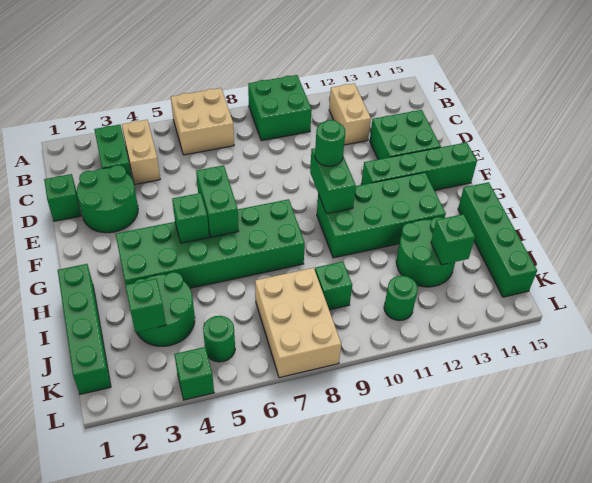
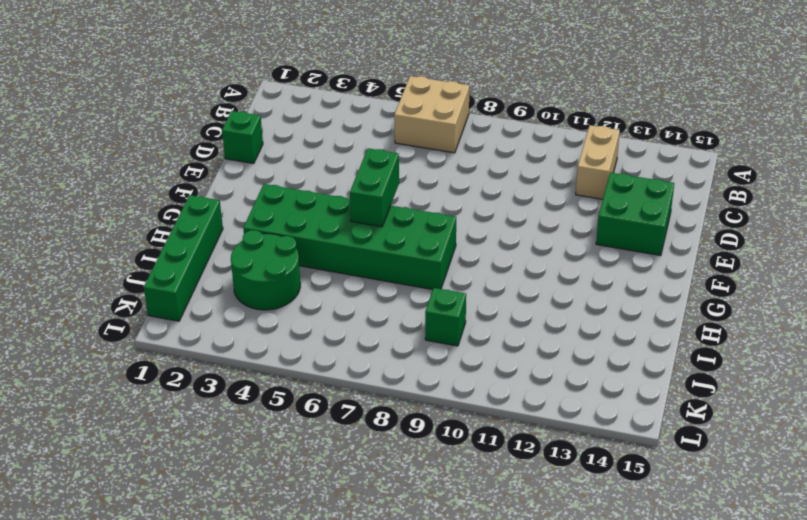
none -> green brick A9:B10 level 1
none -> green brick B3:C3 level 1
none -> tan brick B4:C4 level 1

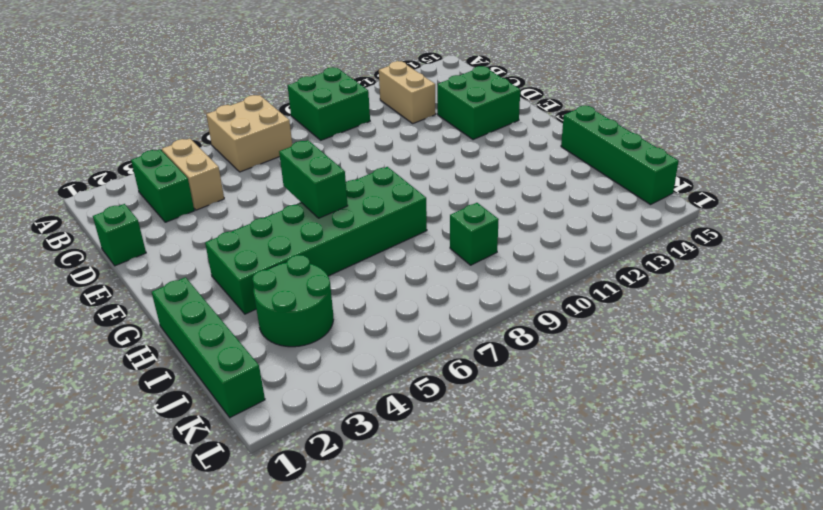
none -> green round brick D2:E3 level 1
none -> green brick F12:F15 level 1
none -> green brick G10:H13 level 1

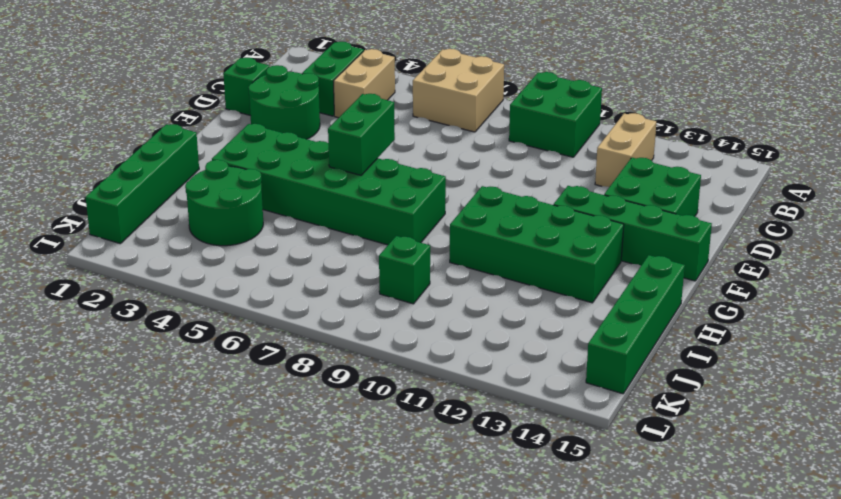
none -> green round brick I12:J13 level 1
none -> tan brick J7:L8 level 1
none -> green round brick K5 level 1

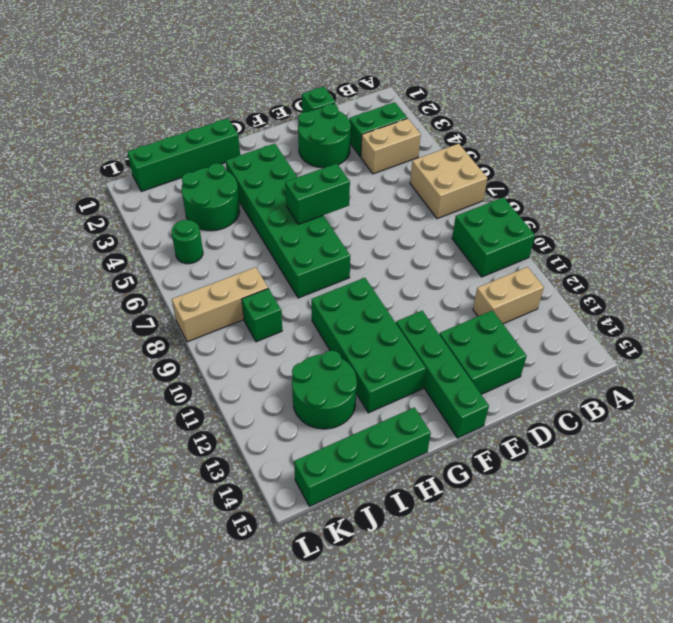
tan brick J8:L8 level 1 -> tan brick J7:L8 level 1
none -> green round brick K11 level 1
none -> green brick L4 level 1
none -> green brick F10:G10 level 2

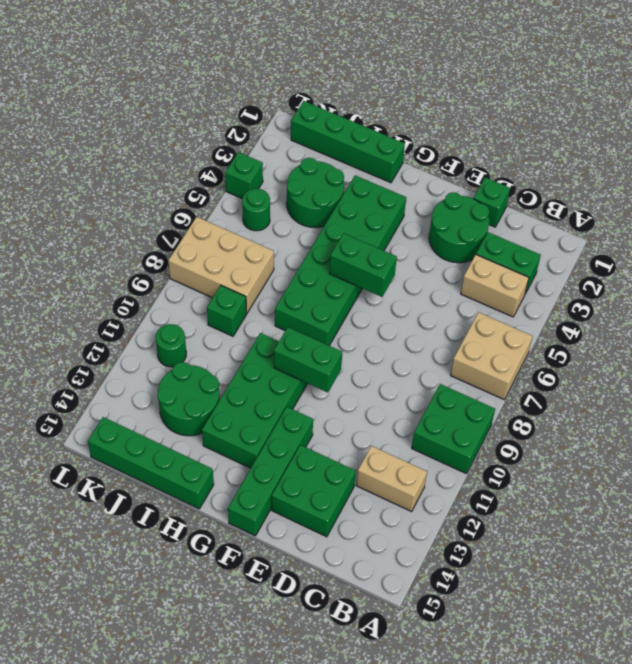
none -> green brick G5 level 2
none -> green brick J3 level 2
none -> green brick J13 level 2

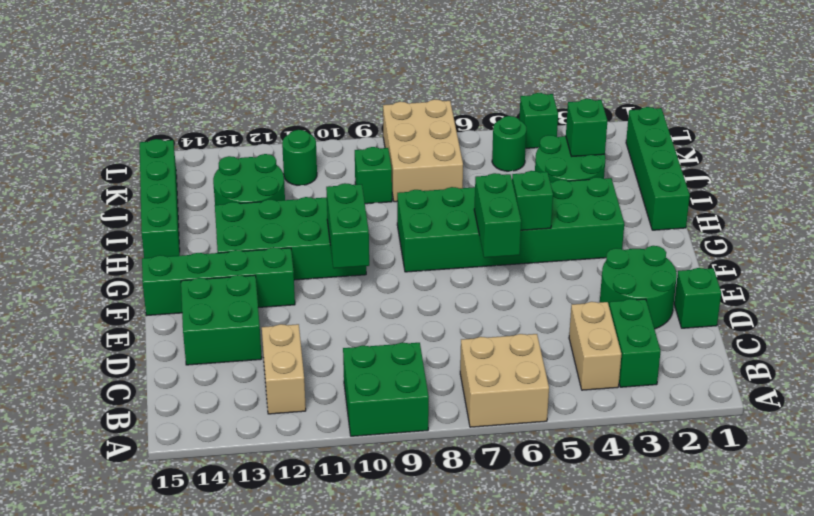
none -> green brick J13 level 2
none -> green round brick F10 level 3

